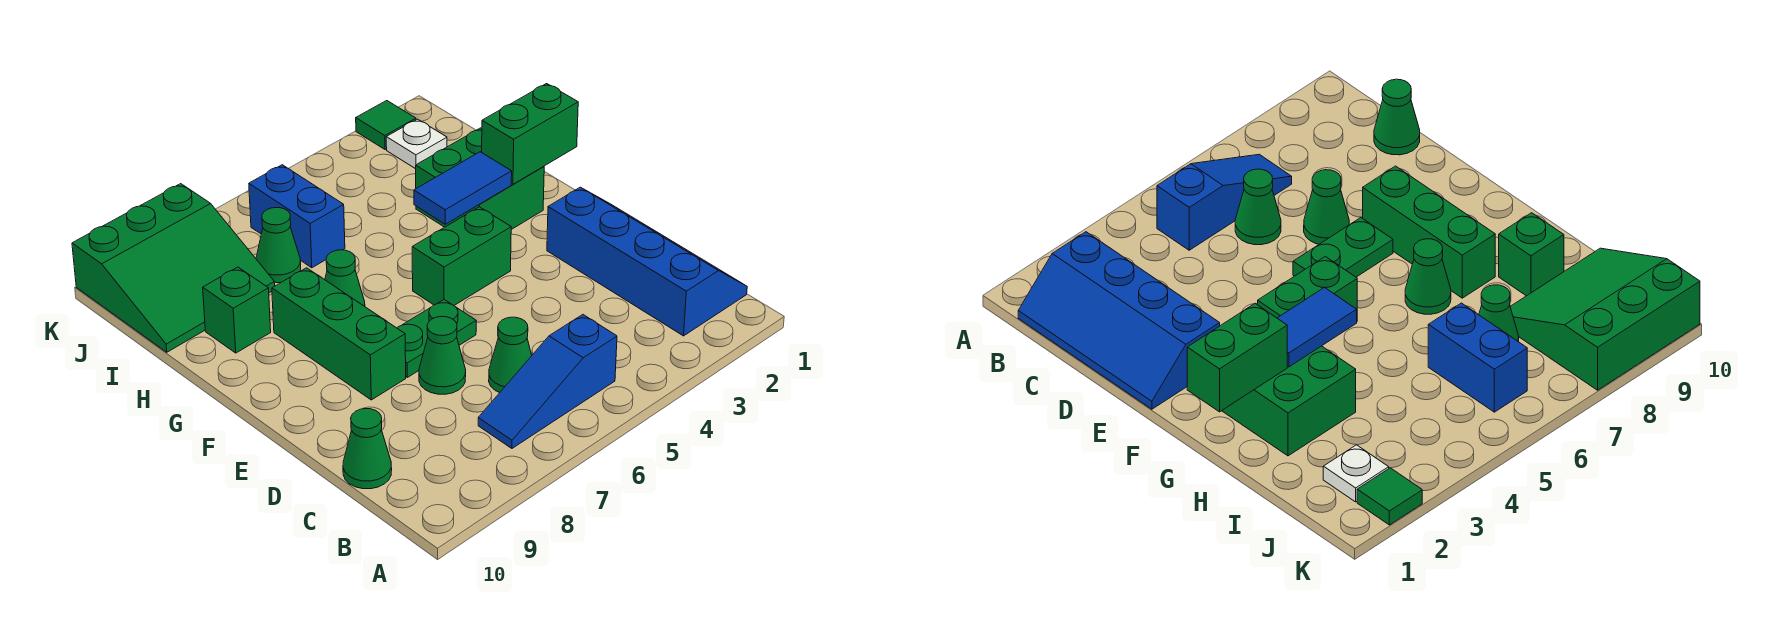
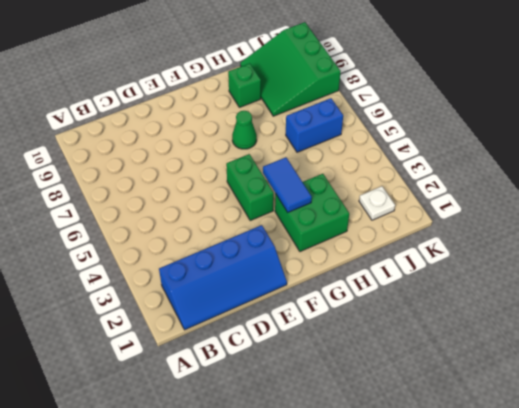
none -> blue slope B5:B7 level 1 top 5
none -> green cone C6 level 1
none -> green cone C10 level 1

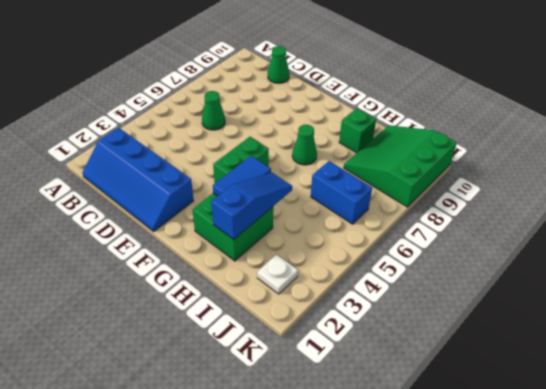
blue slope H2:H4 level 2 top 2 -> blue slope B5:B7 level 1 top 5
none -> green cone D7 level 1
none -> green plate E6:E7 level 1
none -> green brick E8:G8 level 1

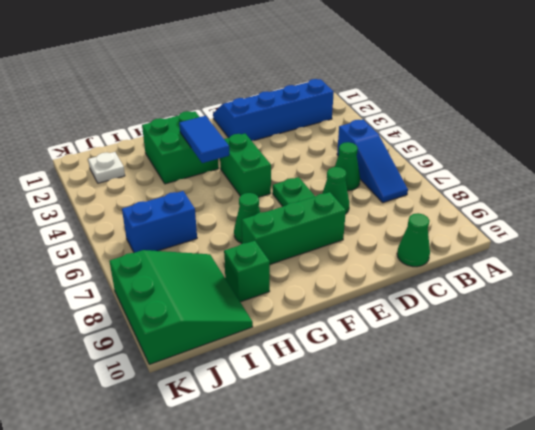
none -> green cone I7 level 1
none -> green tile K2 level 1
none -> green brick G1:G2 level 2

